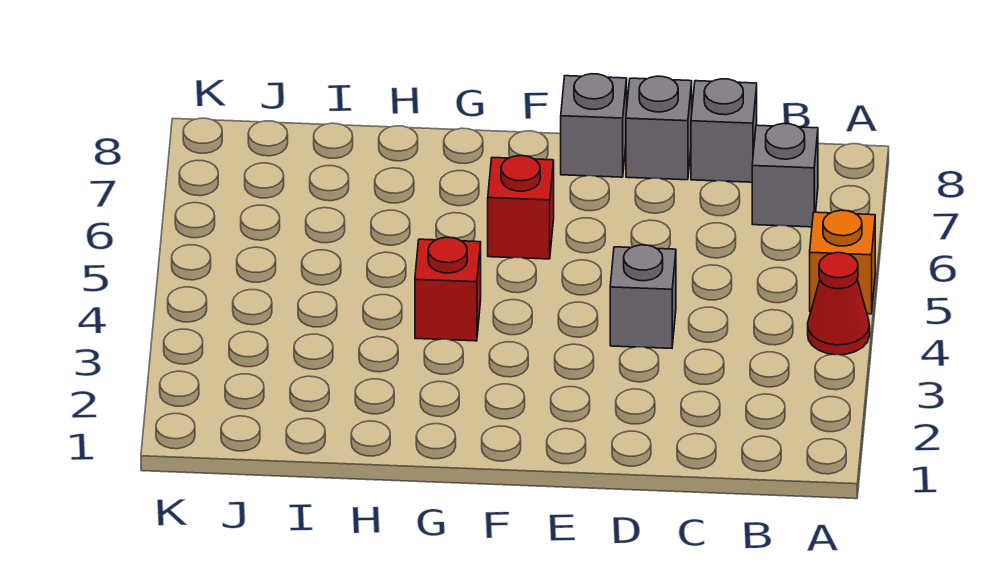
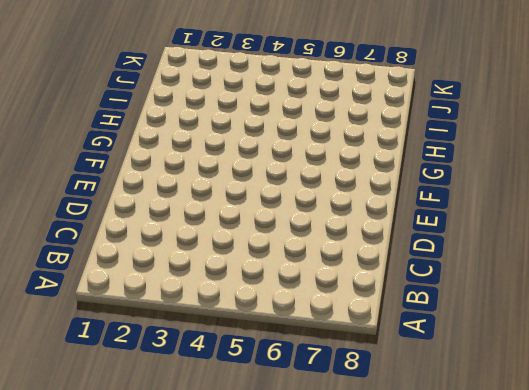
none -> red cone A4 level 1
none -> orange brick A5 level 1

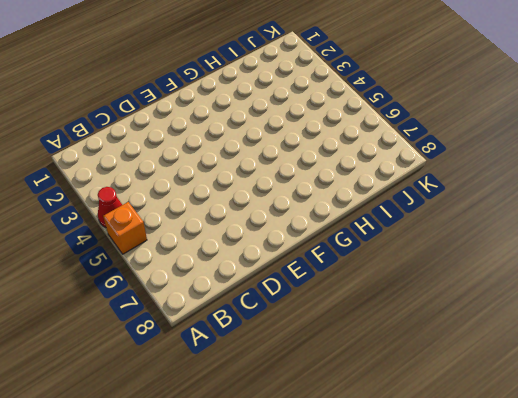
none -> grey brick B7 level 1
none -> grey brick C8 level 1

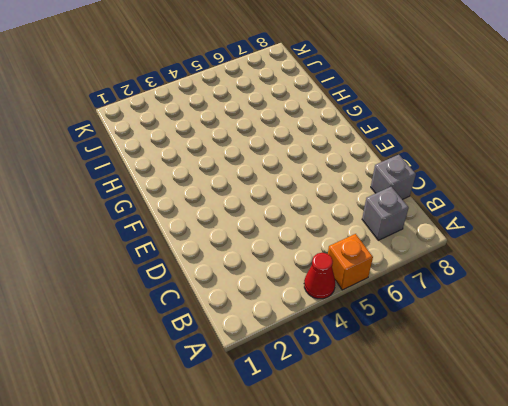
none -> grey brick D4 level 1
none -> grey brick D8 level 1

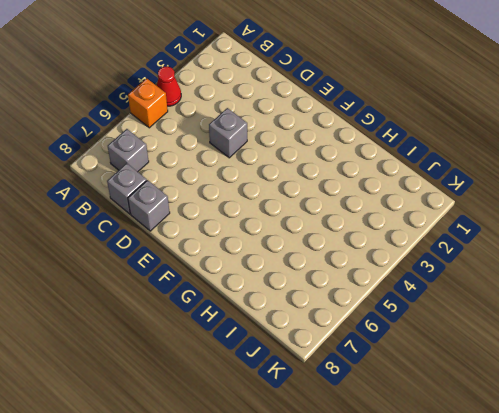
none -> grey brick E8 level 1
none -> red brick F6 level 1

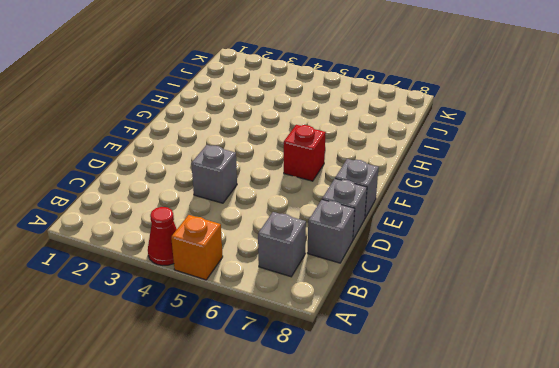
none -> red brick G4 level 1

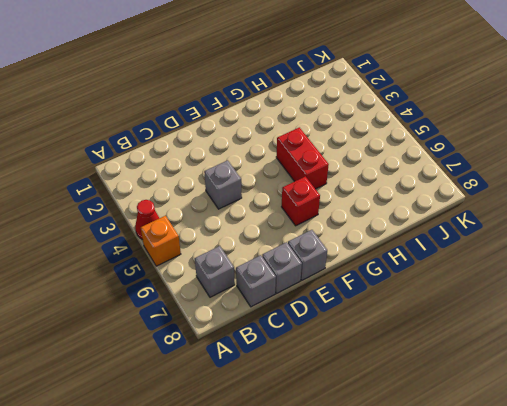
red brick G4:G5 level 1 -> red brick G4 level 1

